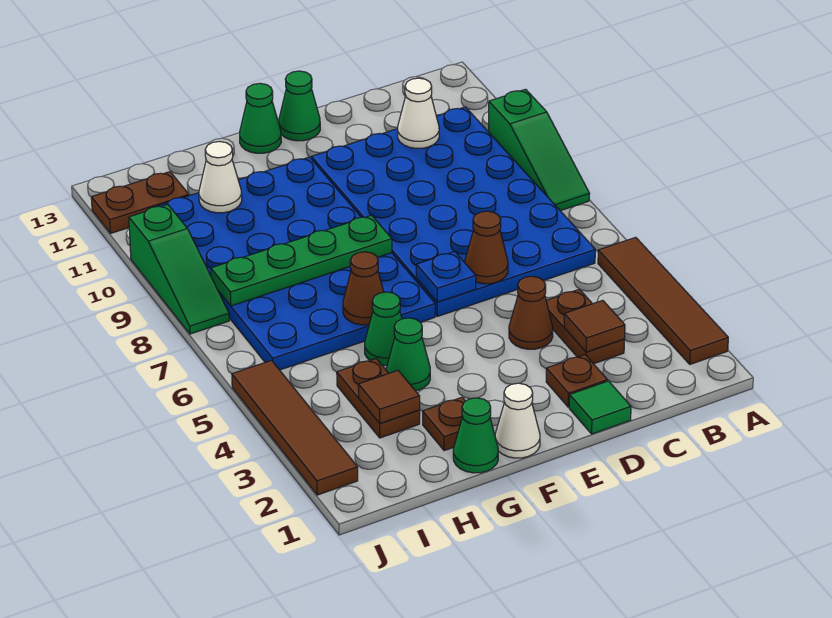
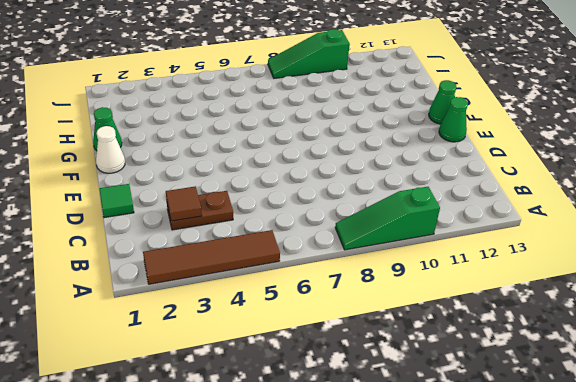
none -> blue plate B6:E11 level 1
none -> brown plate D2 level 1
none -> brown cone D4 level 1

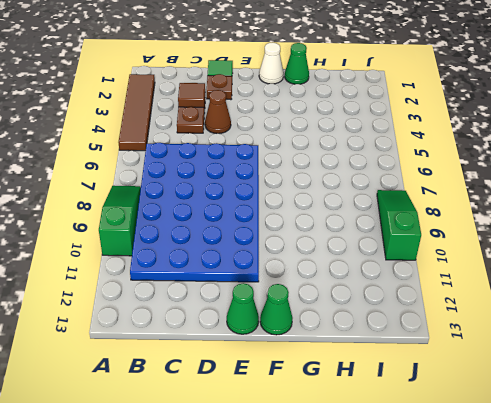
none -> blue plate F6:I11 level 1
none -> brown plate G2 level 1
none -> green cone G4 level 1

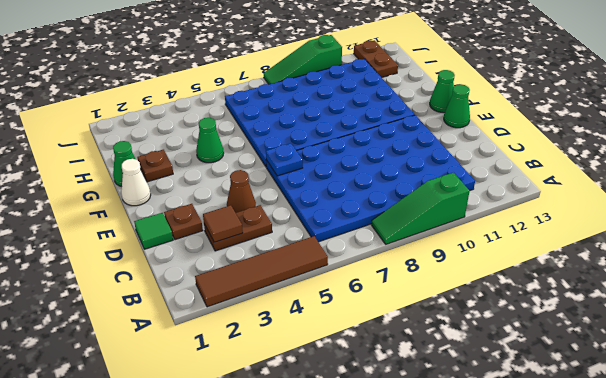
none -> green cone G5 level 1
none -> brown plate H3:H4 level 1
none -> brown tile J2:J5 level 1

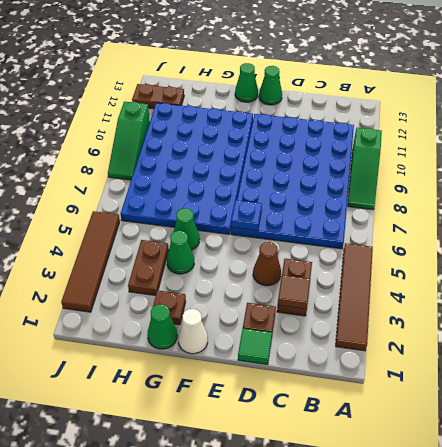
none -> white cone C11 level 2
none -> brown cone D6 level 2
none -> green plate F8:I8 level 2

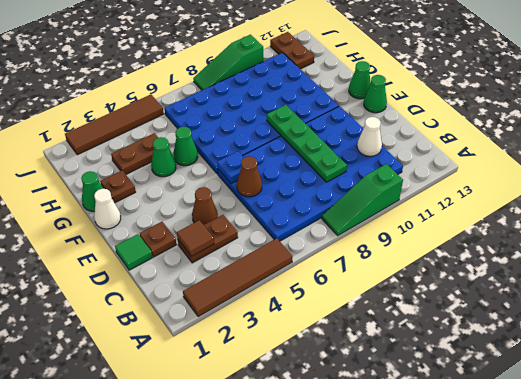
green plate C9:F9 level 2 -> green plate F8:I8 level 2
none -> brown cone G6 level 2
none -> brown tile H3 level 2
none -> white cone H11 level 2

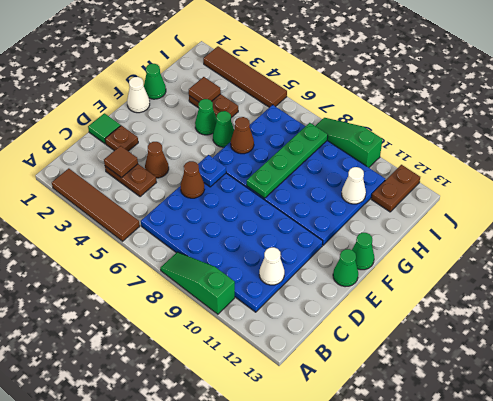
none -> brown plate G2 level 1

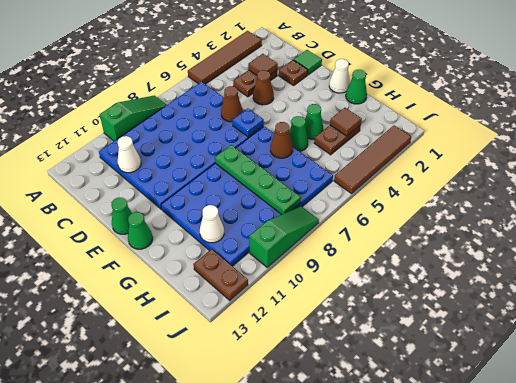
none -> brown plate G2 level 1

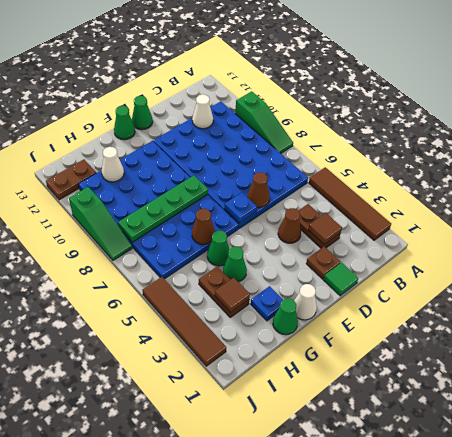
blue plate G2 level 1 -> brown plate G2 level 1

